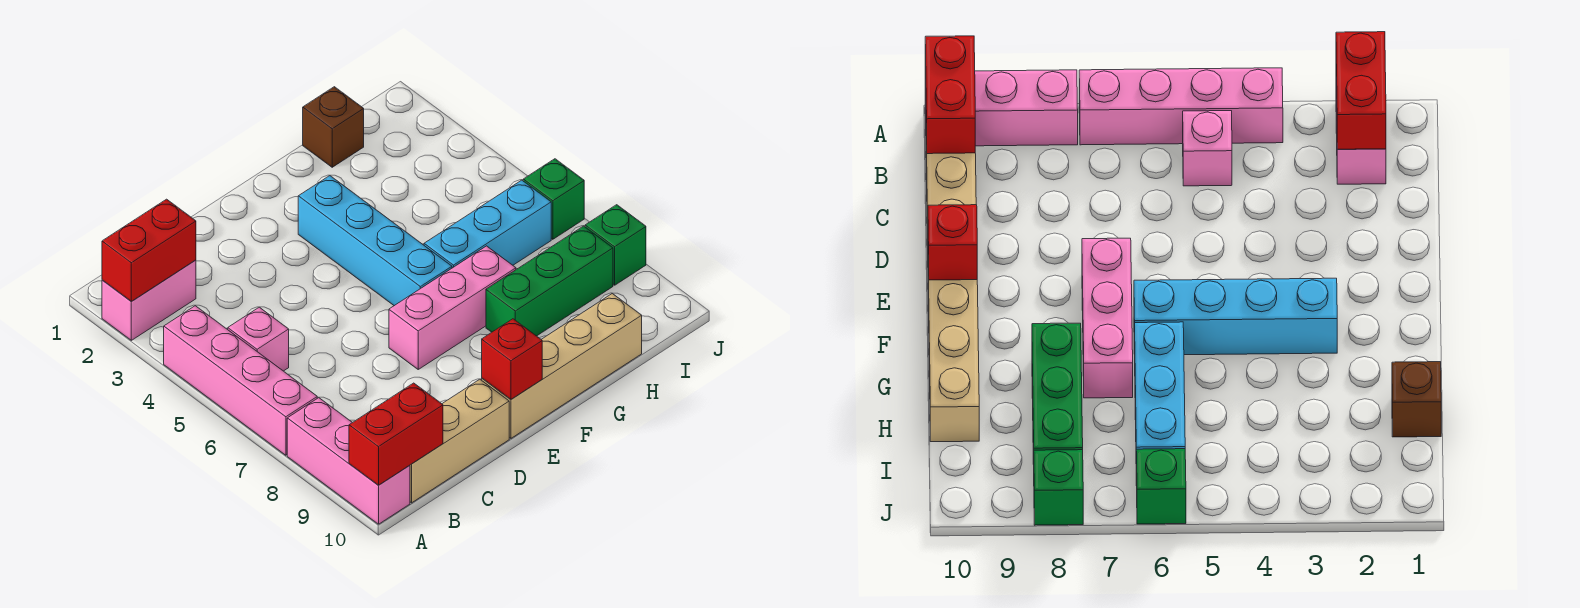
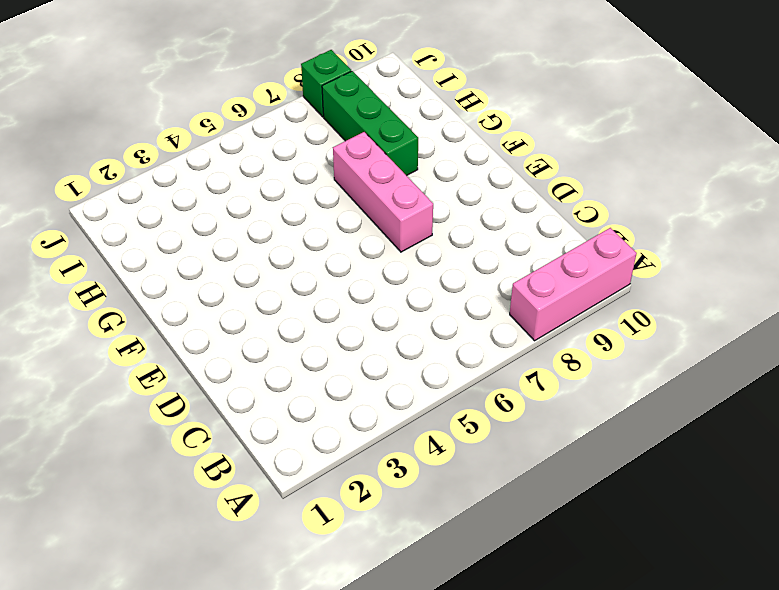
none -> pink brick A2:B2 level 1
none -> pink brick A4:A7 level 1
none -> pink brick B5 level 1

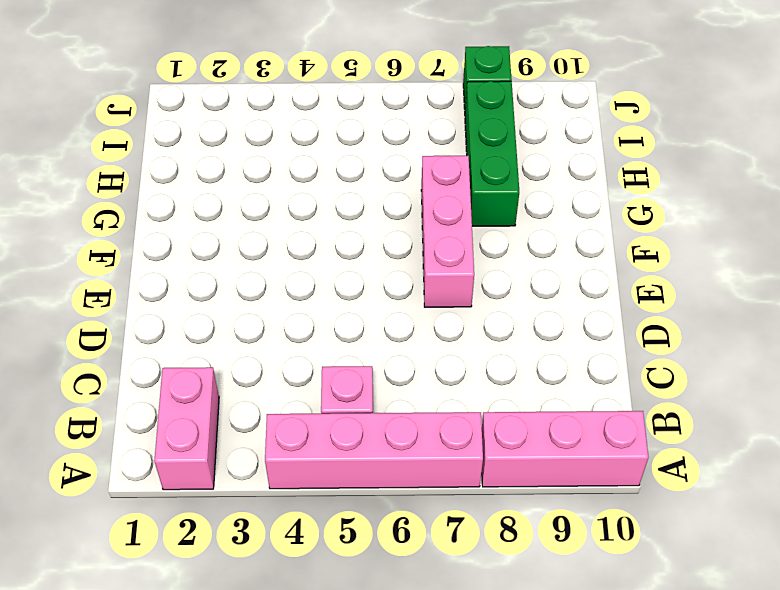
none -> tan brick B10:D10 level 1
none -> tan brick E10:H10 level 1
none -> cyan brick F3:F6 level 1

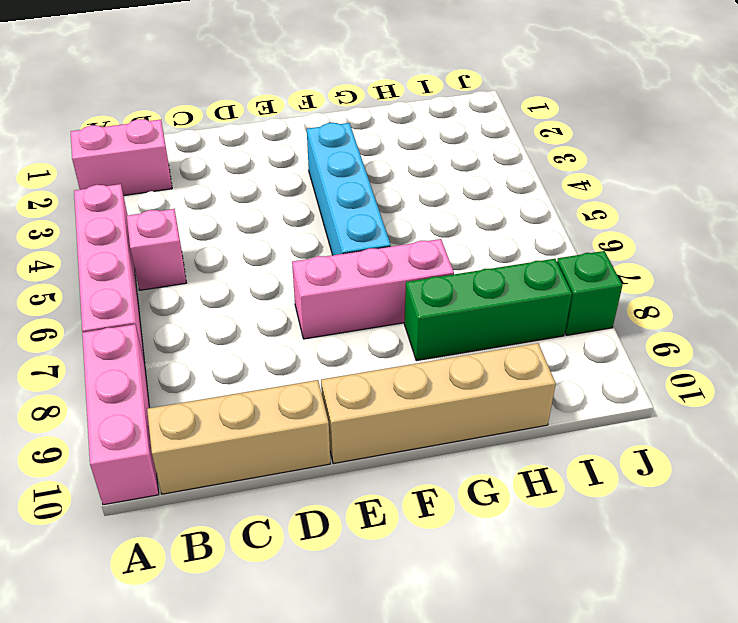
none -> cyan brick G6:I6 level 1
none -> brown brick H1 level 1
none -> green brick J6 level 1

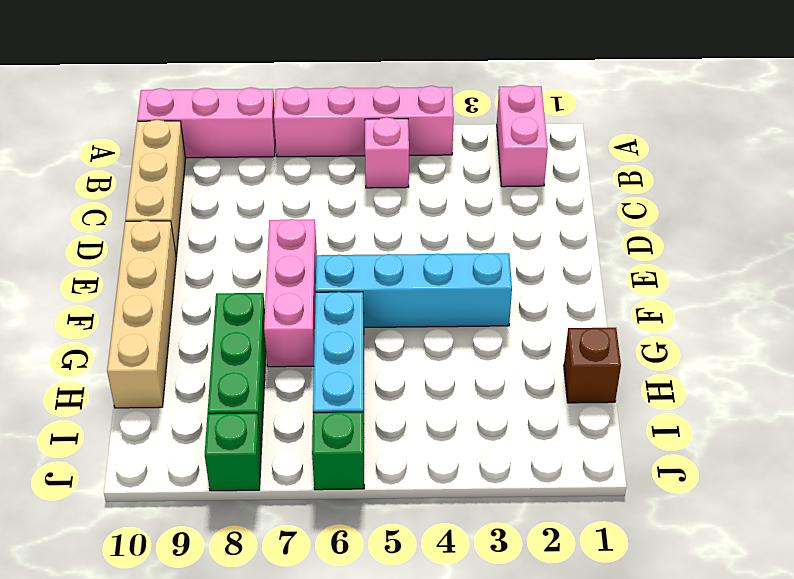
none -> red brick A2:B2 level 2
none -> red brick A10:B10 level 2
none -> red brick E10 level 2

